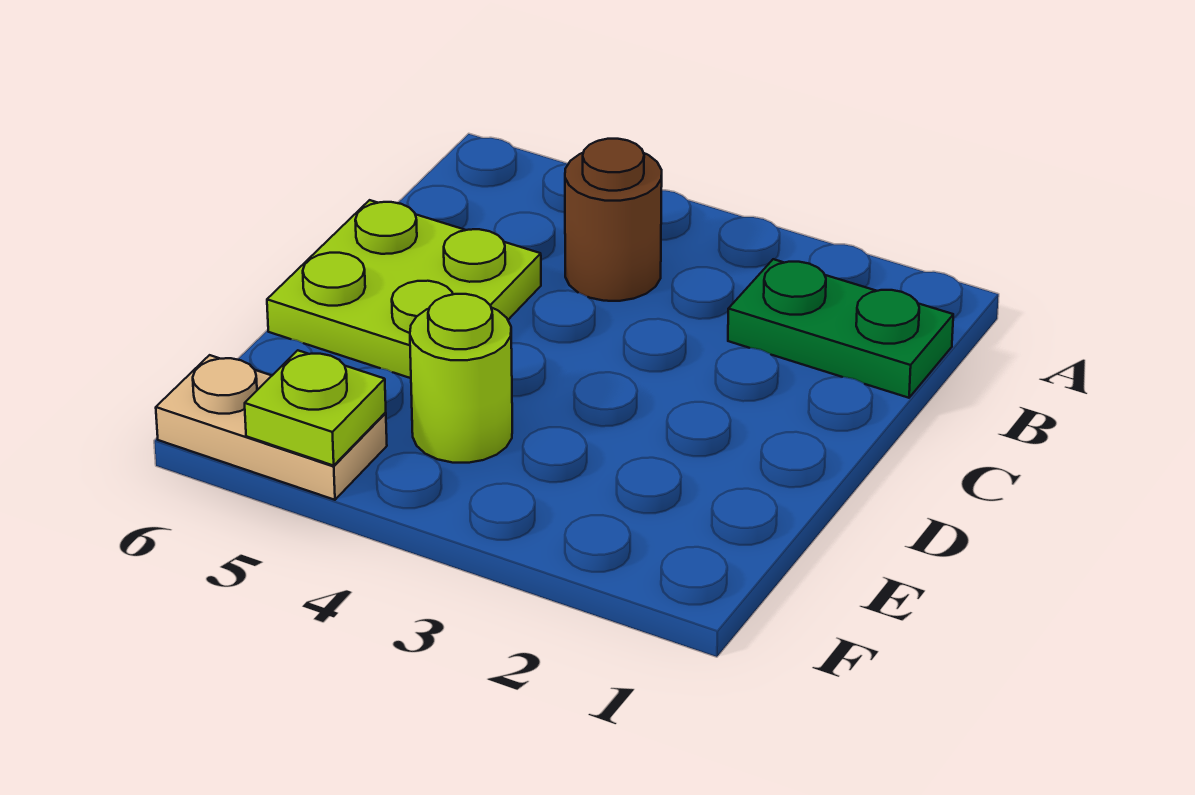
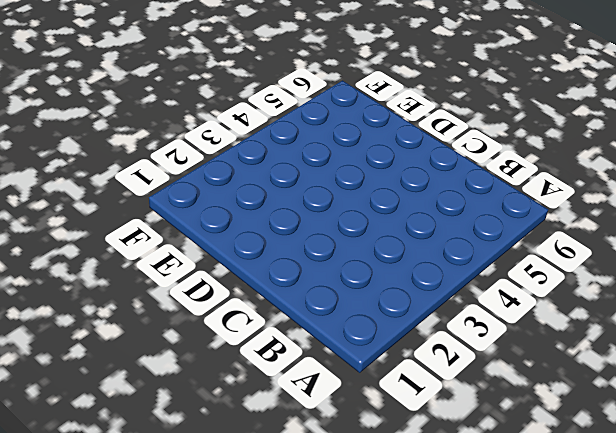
none -> green plate B1:B2 level 1
none -> brown round brick B4 level 1

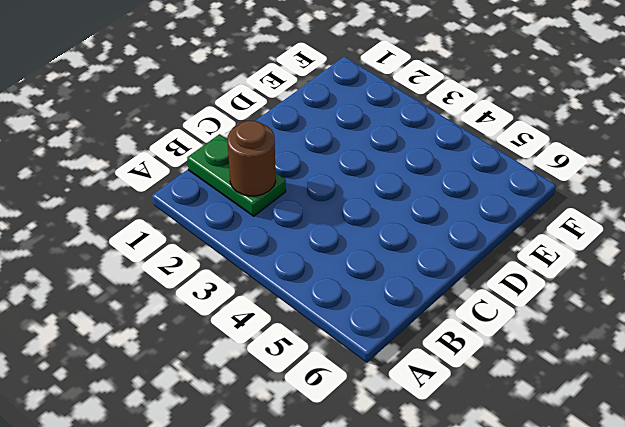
brown round brick B2 level 2 -> brown round brick B4 level 1
none -> lime plate C5:D6 level 1
none -> lime round brick E4 level 1

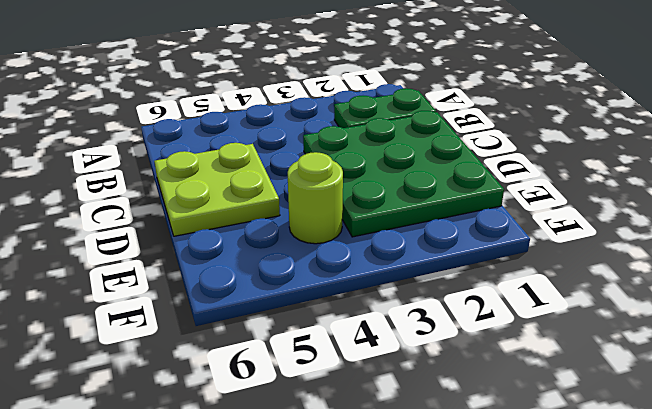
green plate C1:E3 level 1 -> none
none -> brown round brick B4 level 1
none -> tan plate F5:F6 level 1

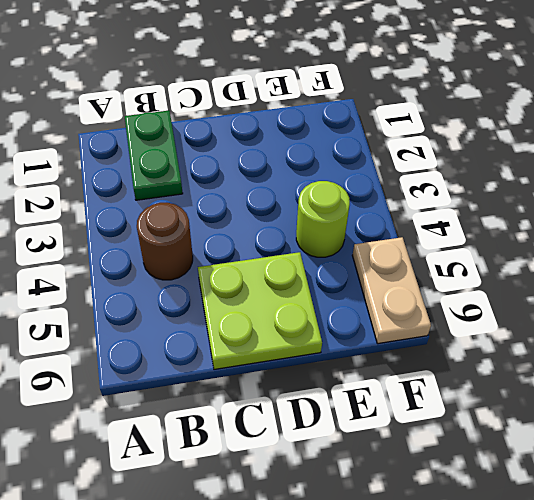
none -> lime plate F5 level 2

